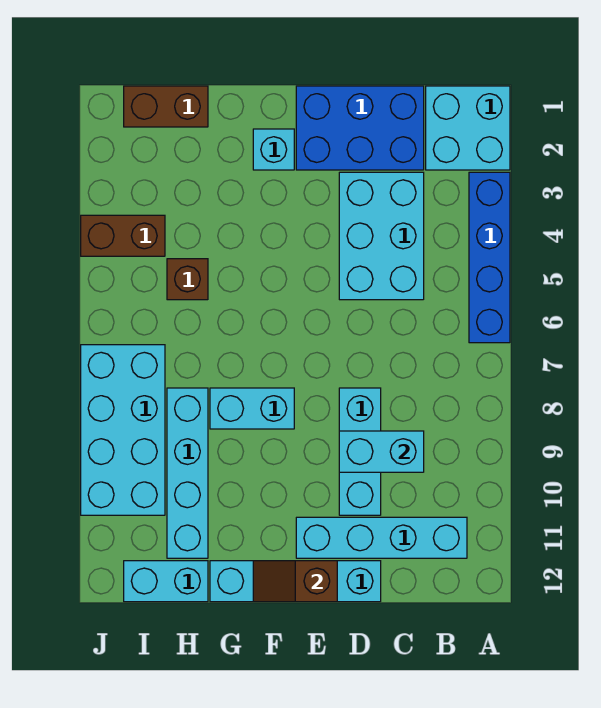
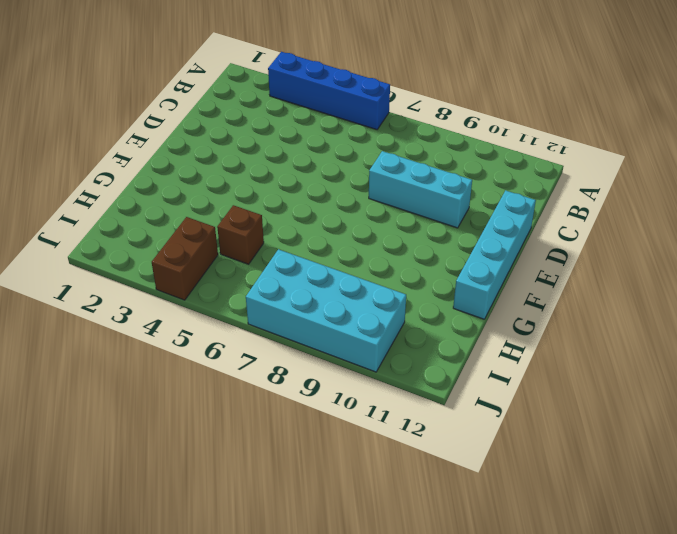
none -> cyan brick A1:B2 level 1
none -> cyan brick B11:E11 level 1
none -> blue brick C1:E2 level 1

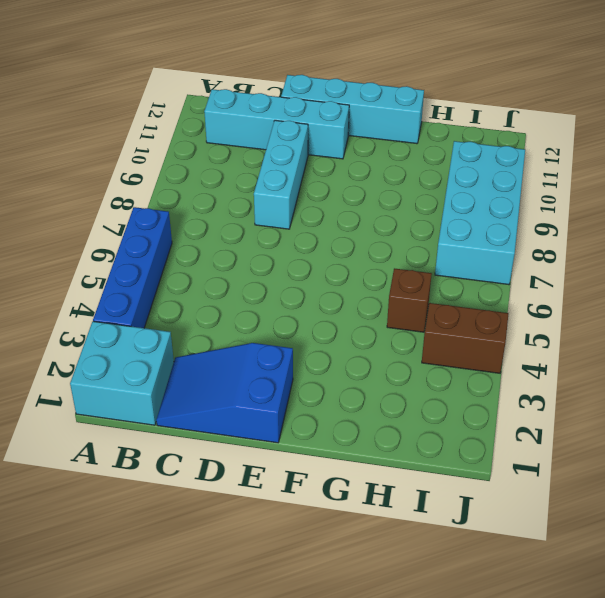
blue slope C1:E2 level 1 top E -> blue brick C1:E2 level 1
none -> cyan brick C3:D5 level 1
none -> cyan brick F2 level 1
none -> cyan brick F8:G8 level 1

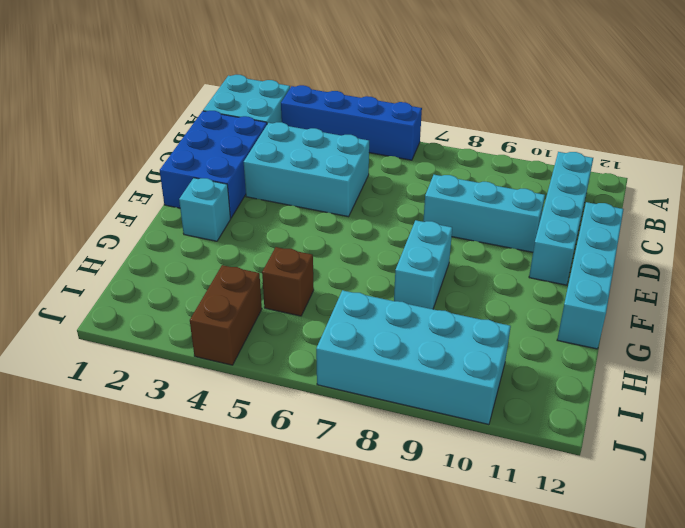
none -> brown brick H1:I1 level 1
none -> cyan brick H8:H11 level 1
none -> cyan brick H12:I12 level 1

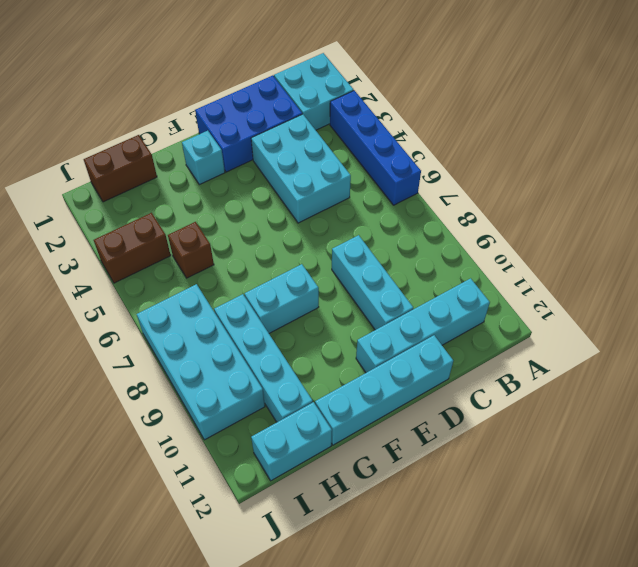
none -> cyan brick C9:D9 level 2
none -> brown slope E12:F12 level 2 top E

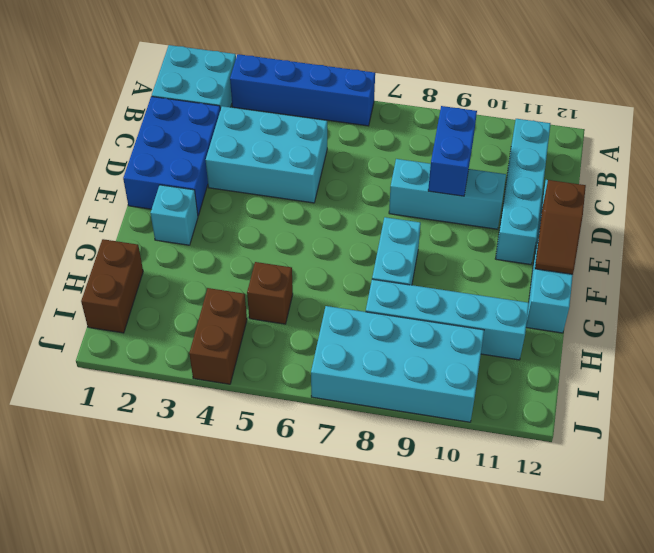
blue brick C9:D9 level 2 -> cyan brick C9:D9 level 2
none -> cyan brick H12:I12 level 1

